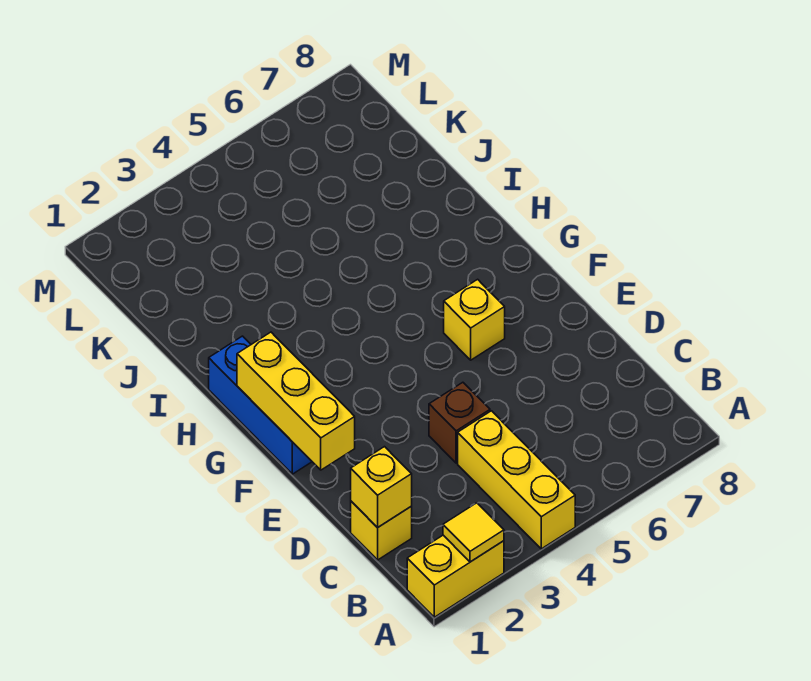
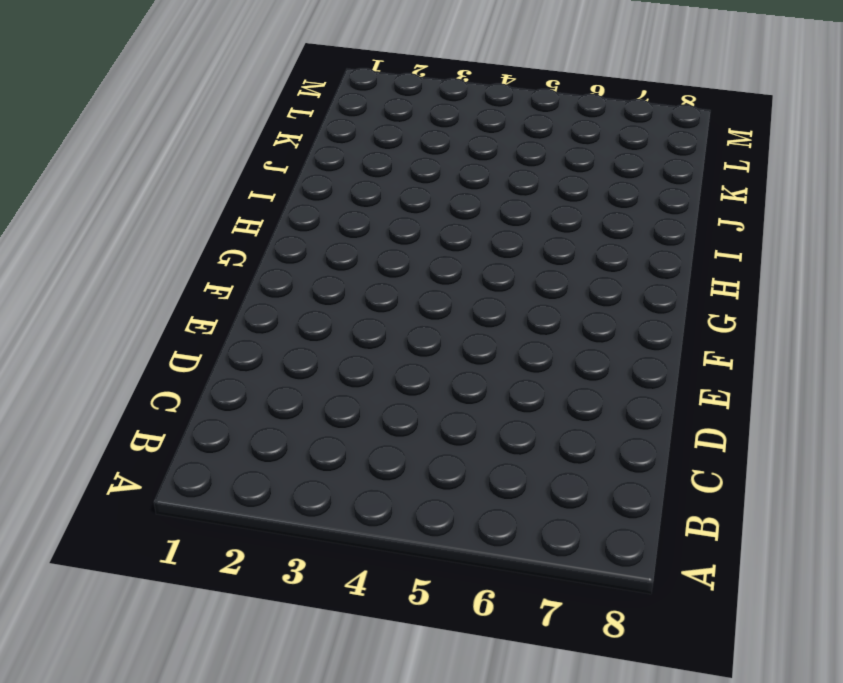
none -> yellow brick A1:A2 level 1
none -> yellow brick A4:C4 level 1

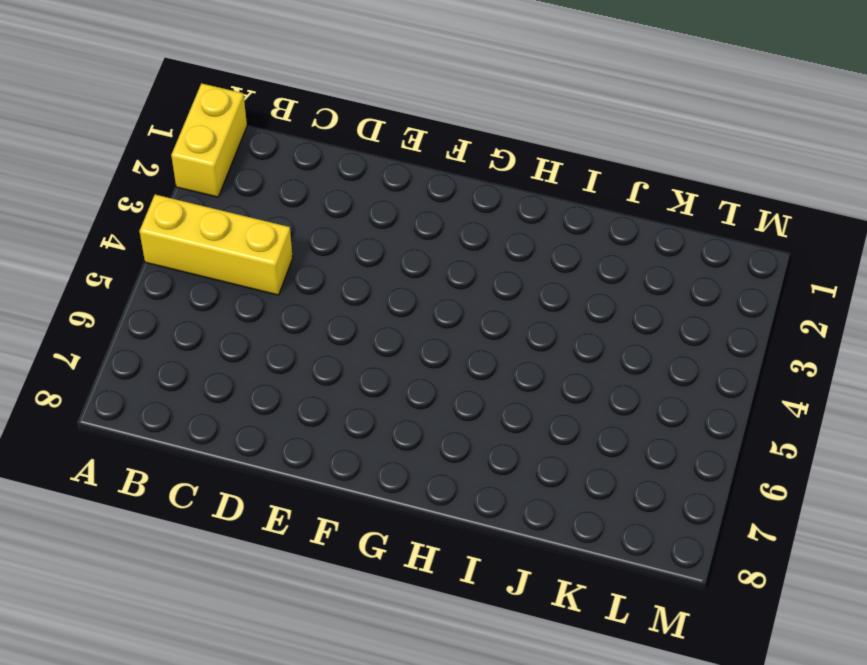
none -> yellow brick C1 level 1
none -> brown brick D4 level 1

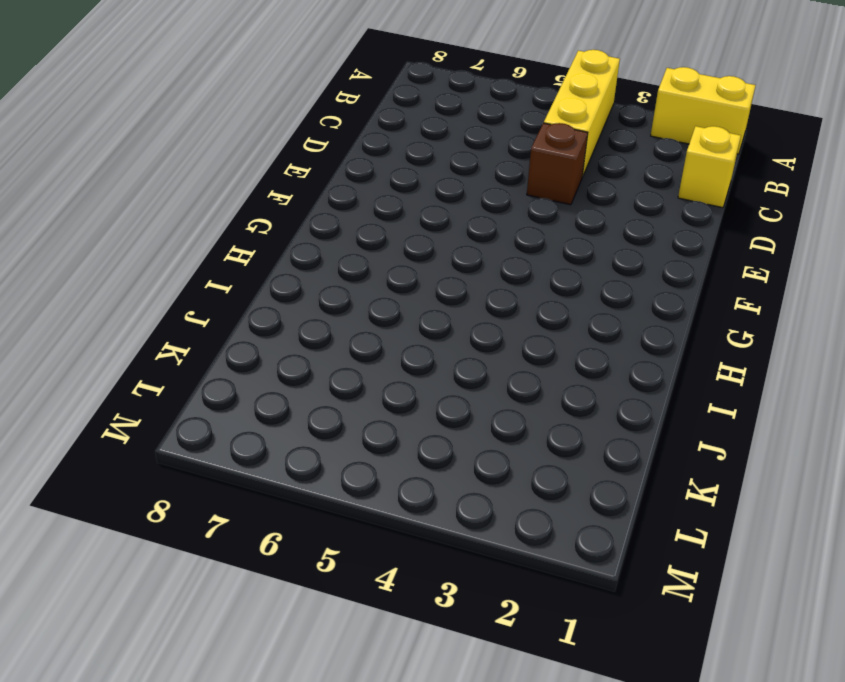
none -> blue brick F1:H1 level 1
none -> yellow brick F6 level 1

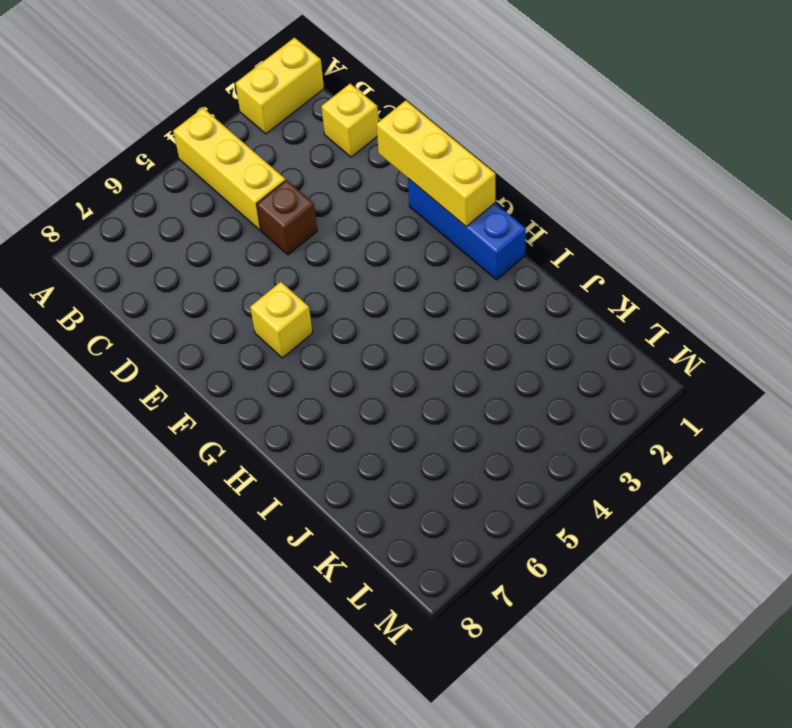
none -> yellow tile A2 level 2
none -> yellow brick C1 level 2

